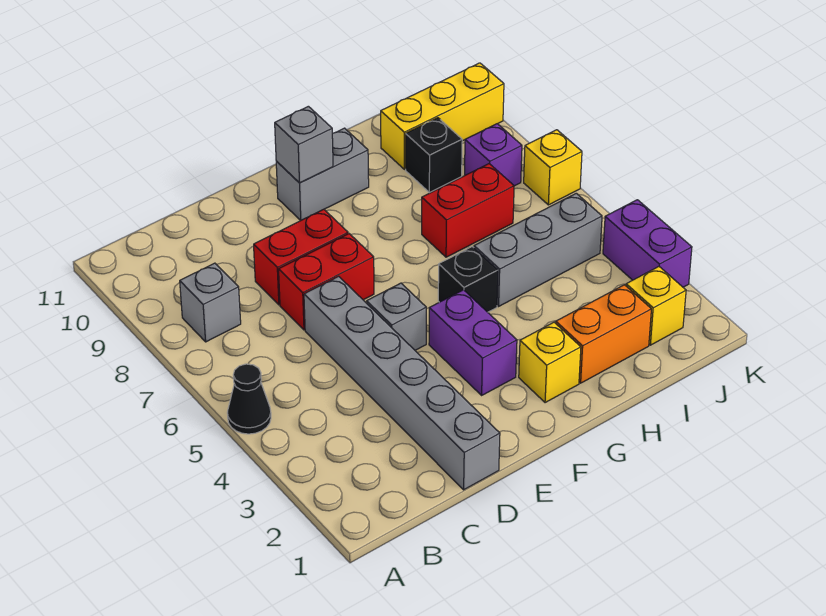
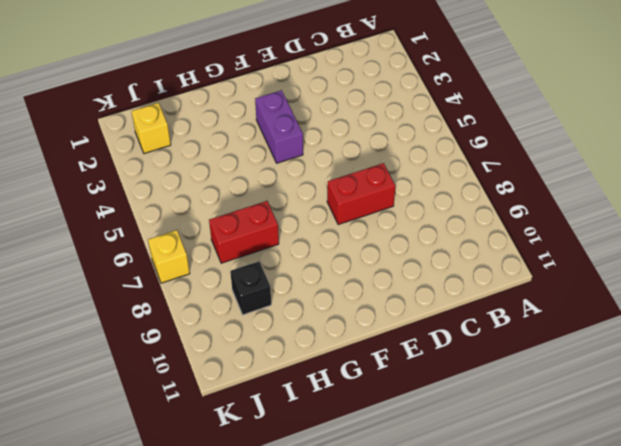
none -> black cone A5 level 1
none -> grey brick B8 level 1
none -> grey brick D1:D6 level 1

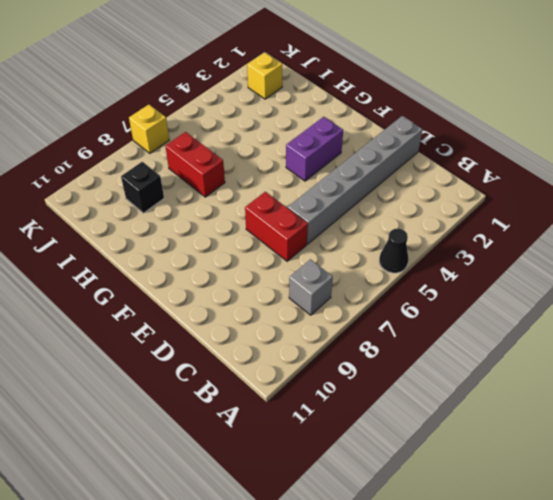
none -> red brick D8:E8 level 1
none -> grey brick E5 level 1
none -> grey brick F10:G10 level 1

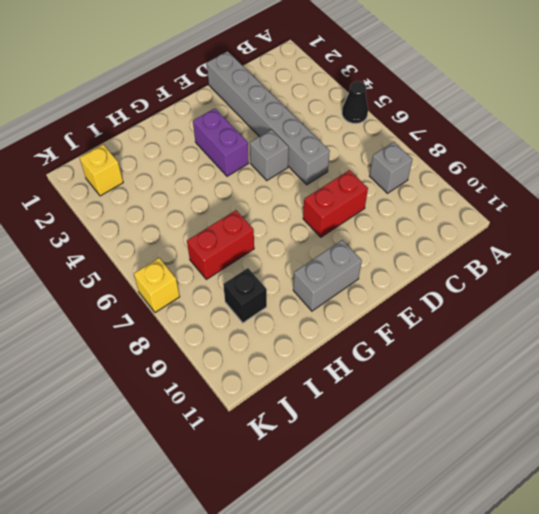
none -> red brick D7:E7 level 1
none -> yellow brick G2 level 1
none -> black brick G5 level 1

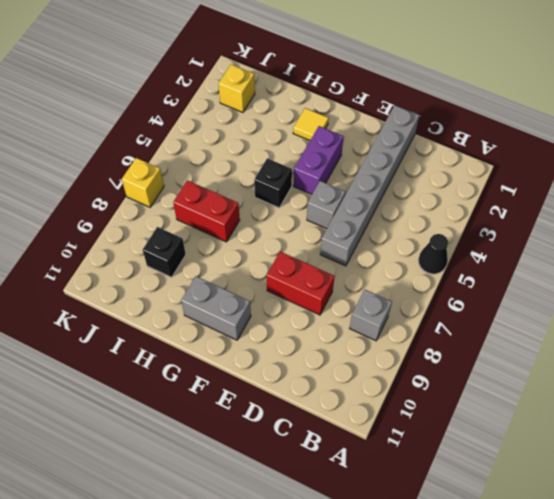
yellow tile G2 level 1 -> yellow brick G2 level 1
none -> red brick D7:E7 level 1
none -> orange brick H2:I2 level 1
none -> grey brick H5:J5 level 1

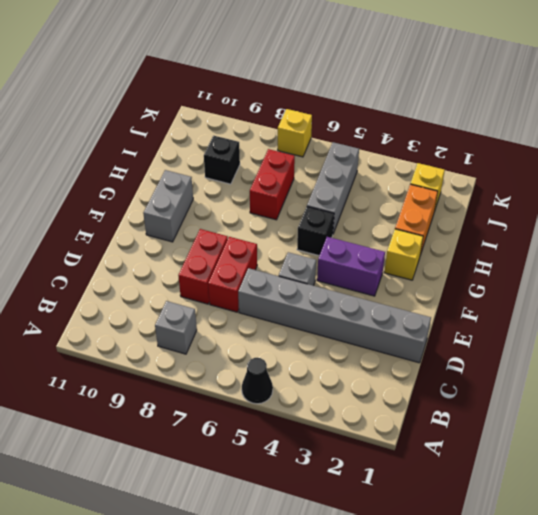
none -> yellow brick I10:K10 level 1
none -> purple brick J8 level 1
none -> purple brick K3:K4 level 1

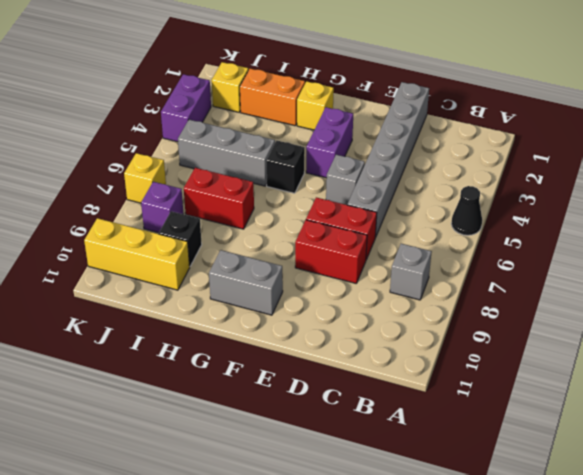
none -> grey brick F10 level 2

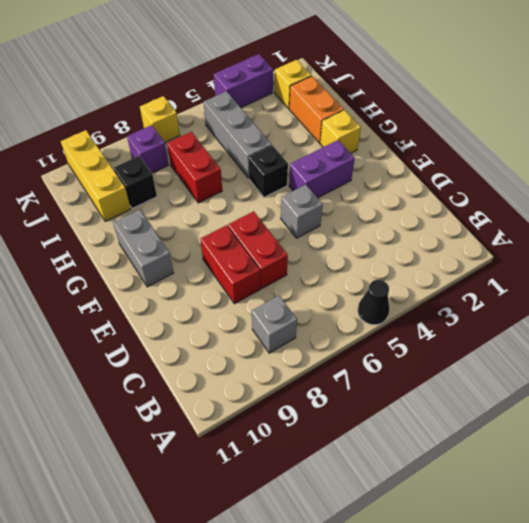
none -> grey brick D1:D6 level 1
none -> grey brick F10 level 2

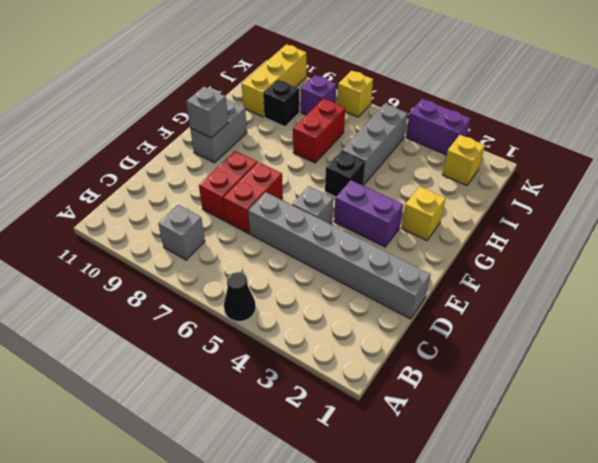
none -> orange brick H2:I2 level 1

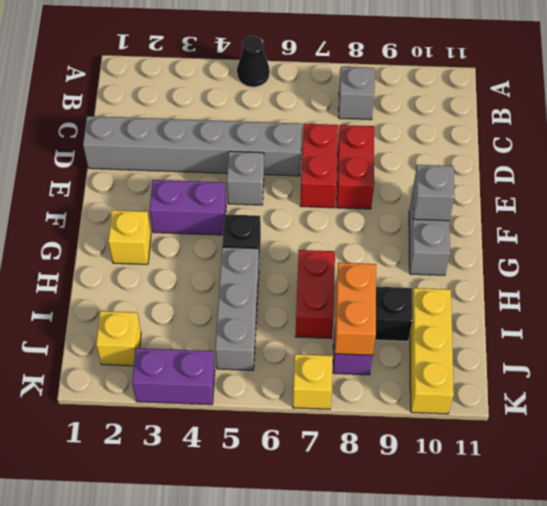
orange brick I8:J8 level 2 -> orange brick H2:I2 level 1

